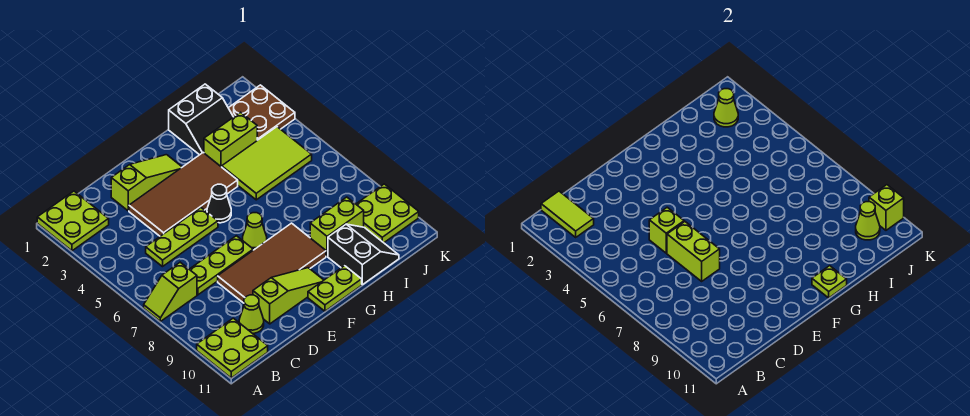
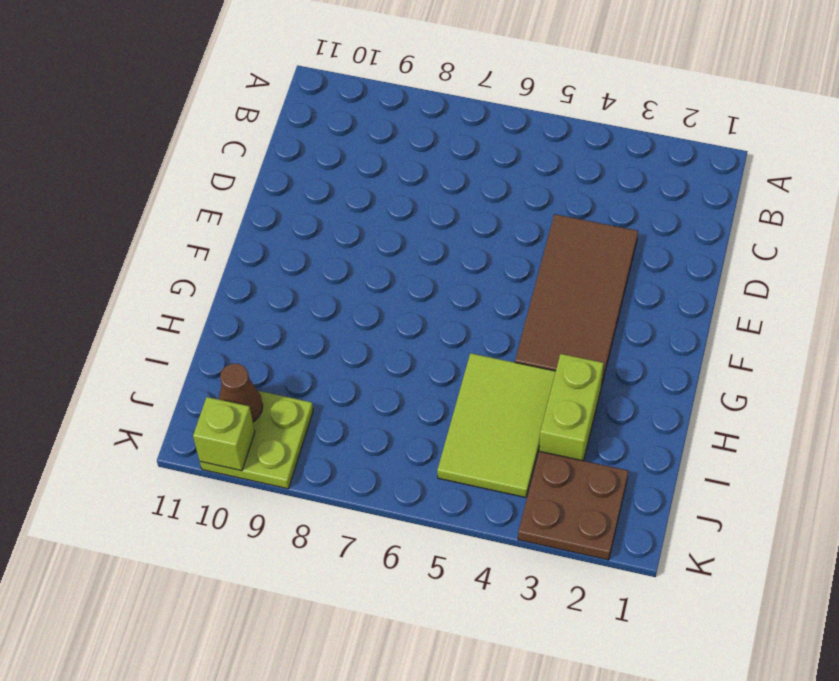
brown cone J10 level 2 -> lime cone J10 level 2
none -> lime plate A1:B2 level 1
none -> lime slope A7:B7 level 1 top B
none -> lime plate A10:B11 level 1

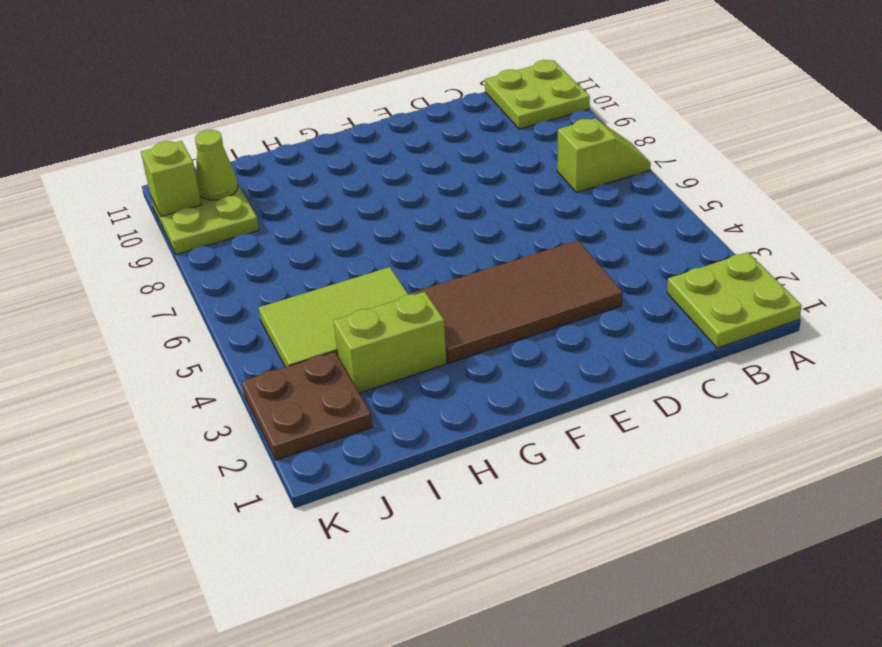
none -> lime plate C5:E5 level 1
none -> lime plate C7:E7 level 1
none -> lime cone C10 level 1

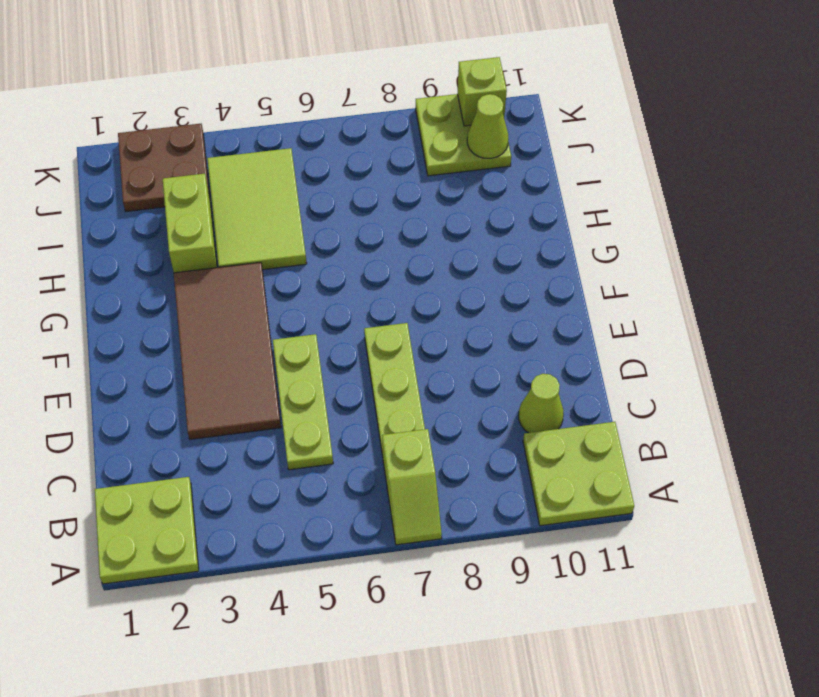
none -> lime slope D2:F2 level 1 top D
none -> brown tile D8:G9 level 1
none -> lime slope D10:F10 level 1 top D

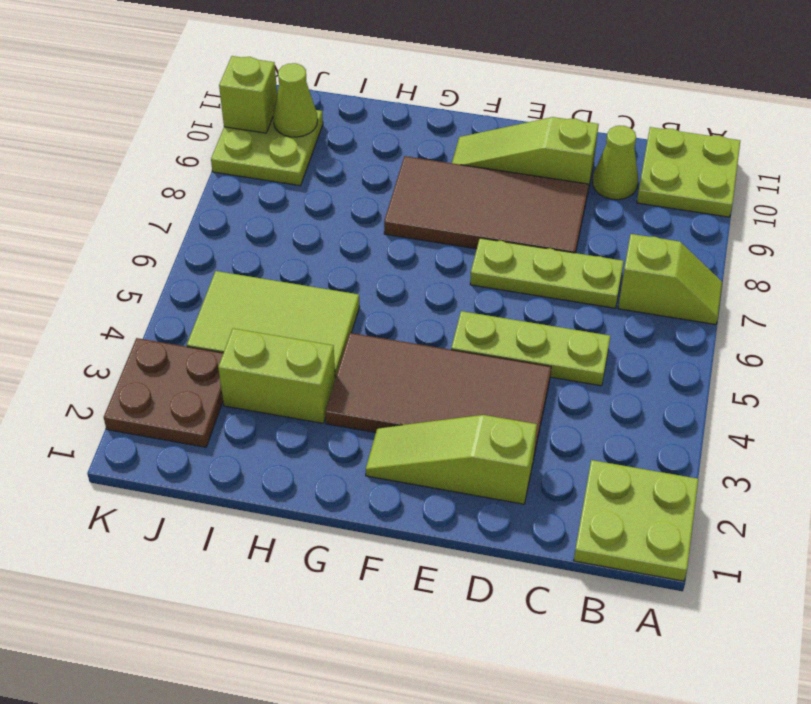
none -> black cone F5 level 1
none -> lime cone F7 level 1
none -> lime plate F11:G11 level 1

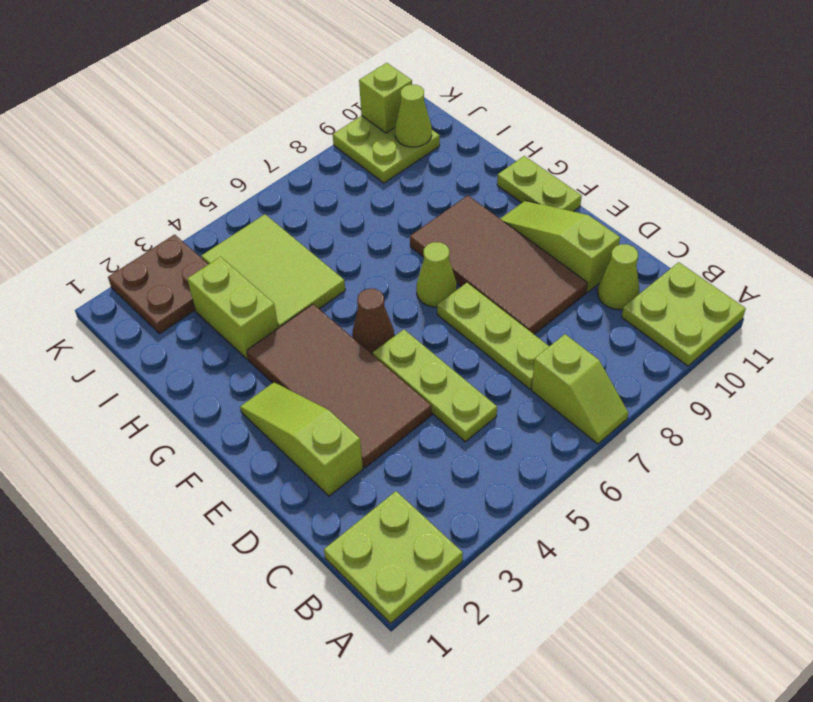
brown cone F5 level 1 -> black cone F5 level 1
none -> black slope H1:I2 level 1 top 1
none -> lime brick H9:I9 level 1
none -> black slope H10:I11 level 1 top H

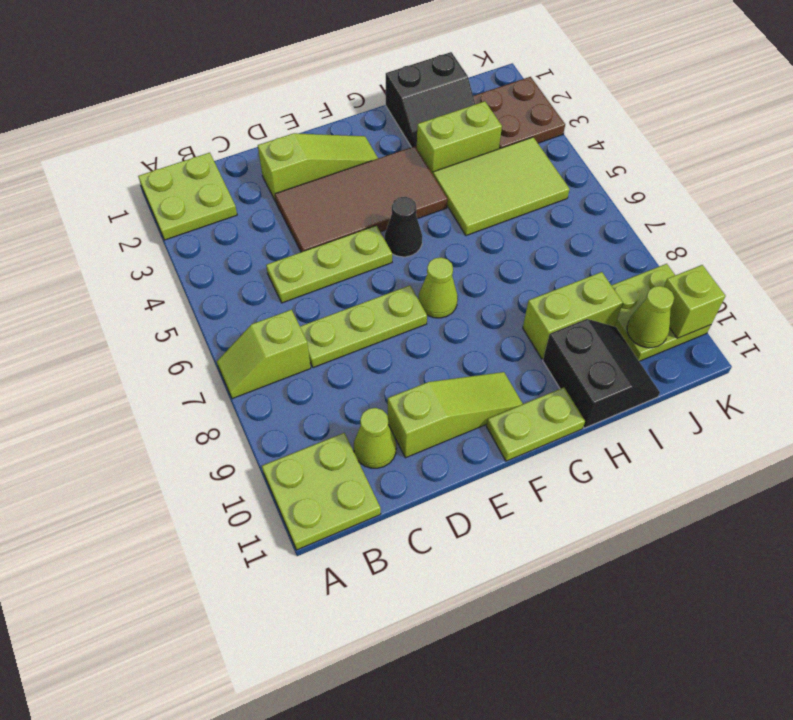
none -> brown tile D8:G9 level 1
none -> lime tile B1:B2 level 2
none -> lime brick D5 level 2

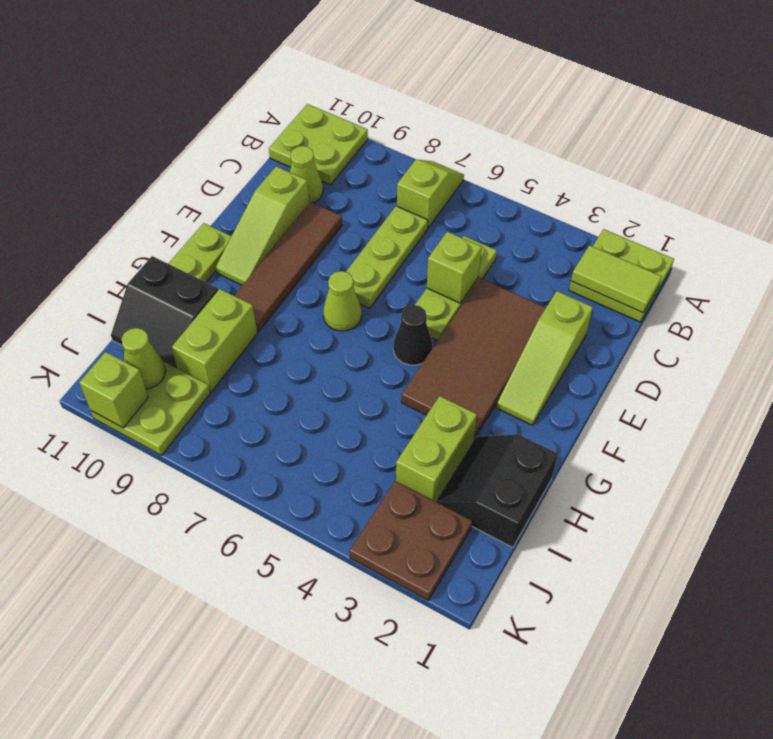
brown tile D9:G9 level 1 -> brown tile D8:G9 level 1
none -> lime tile H4:J5 level 1
none -> lime brick D6:D7 level 2
none -> lime plate G11 level 2

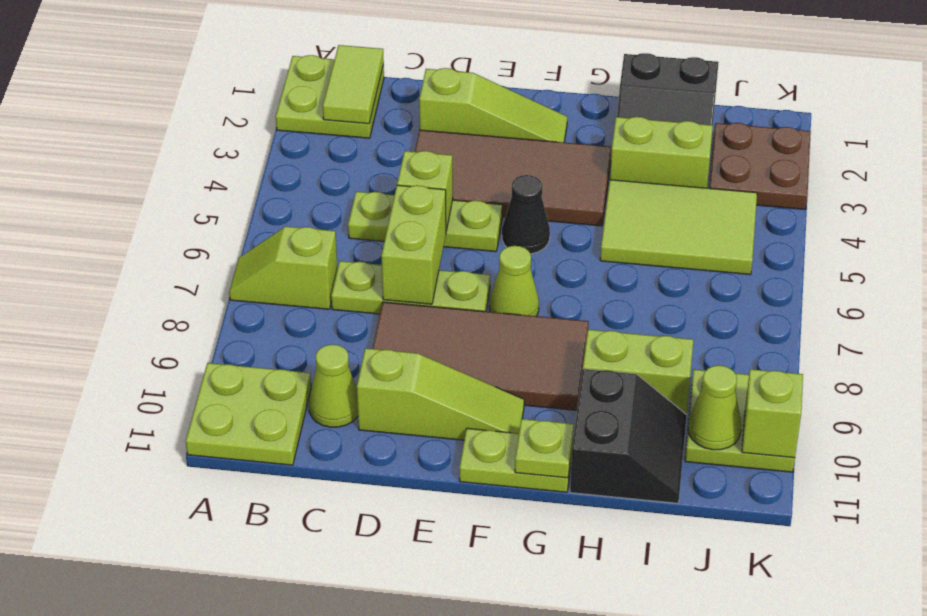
none -> lime cone J2 level 2

